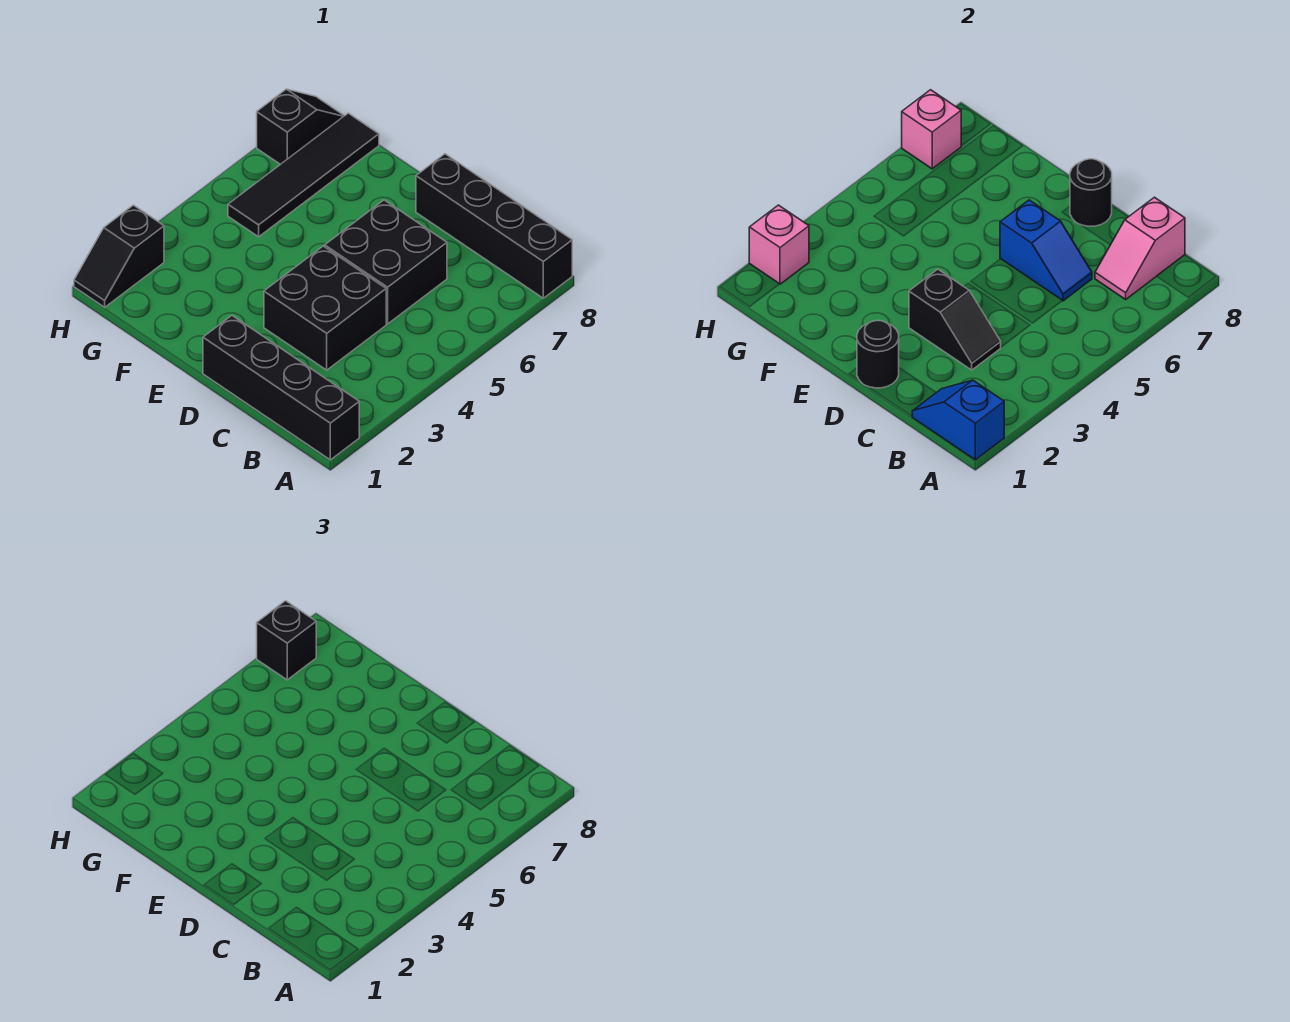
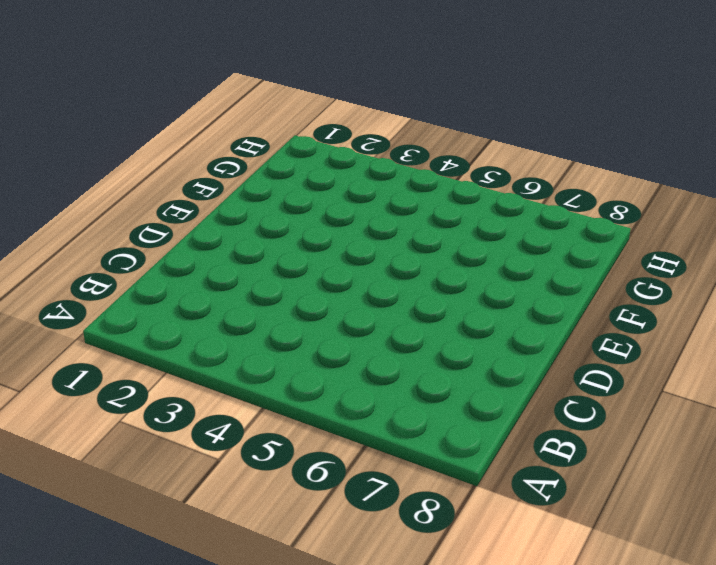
none -> black brick A1:D1 level 1
none -> black brick A8:D8 level 1
none -> black brick C3:D4 level 1

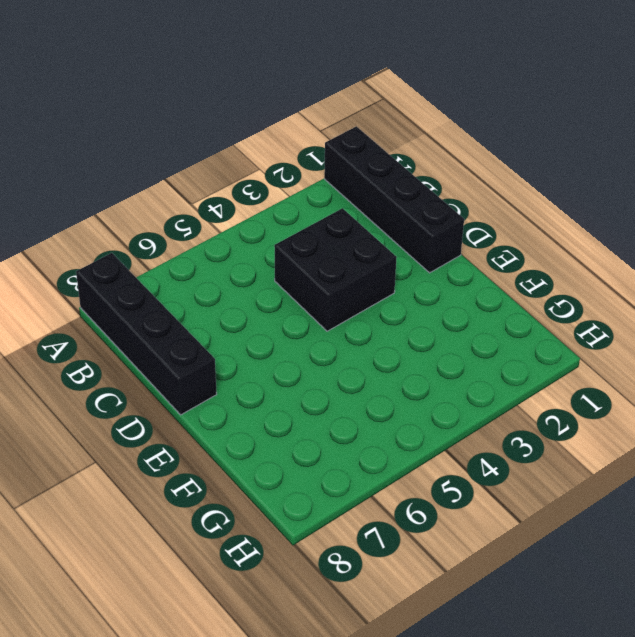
none -> black brick C5:D6 level 1
none -> black tile G5:G8 level 1
none -> black slope H1:H2 level 1 top 2

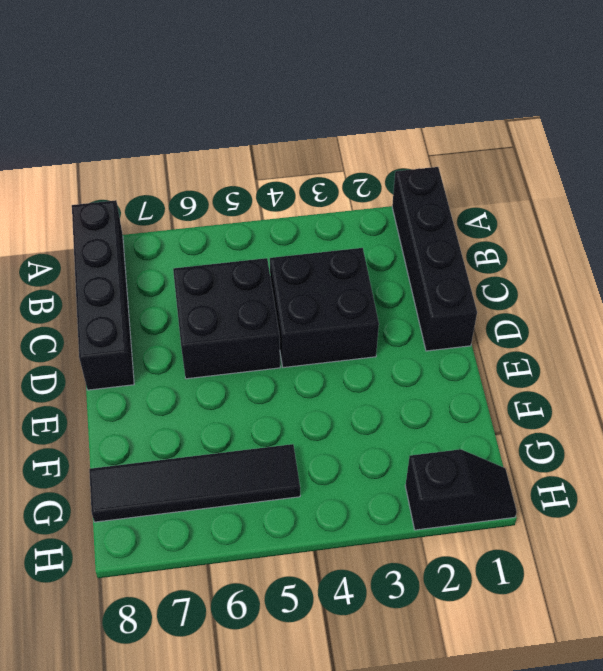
none -> black slope H7:H8 level 1 top 7
none -> blue slope A1:B1 level 2 top A
none -> pink slope B7:B8 level 2 top 8

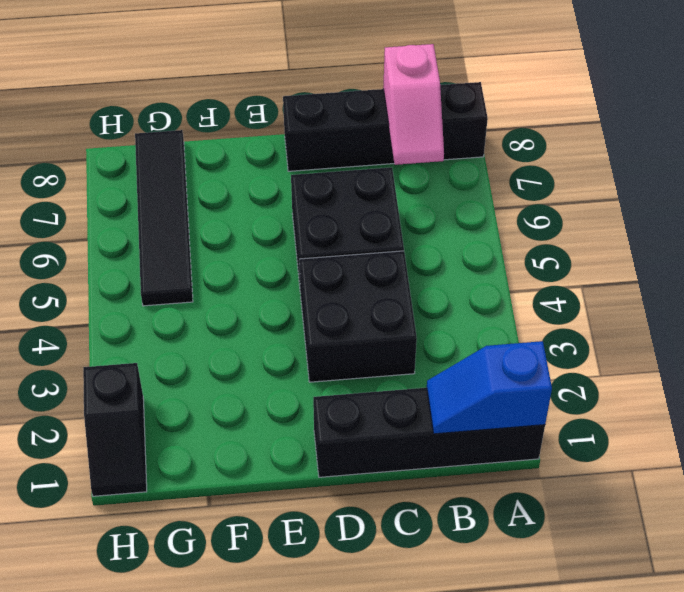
none -> black slope H7:H8 level 1 top 7
none -> black slope C3:D3 level 2 top D
none -> blue slope C6:D6 level 2 top D

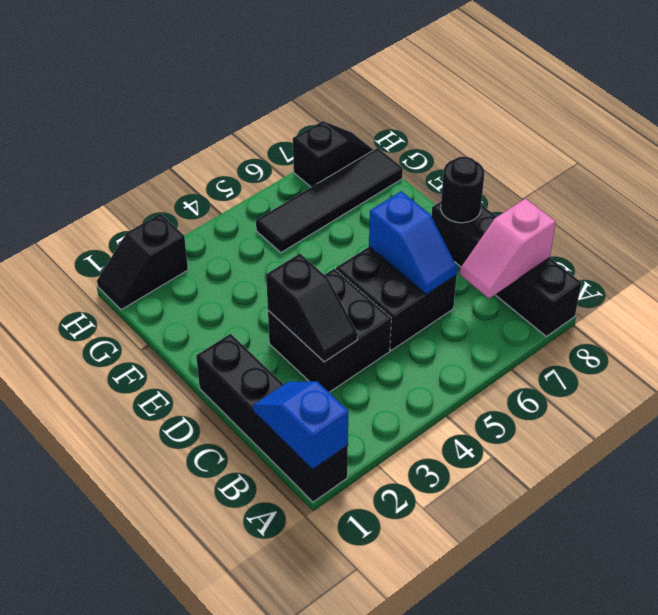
none -> black round brick D1 level 2
none -> pink brick H2 level 2
none -> pink brick H7 level 2

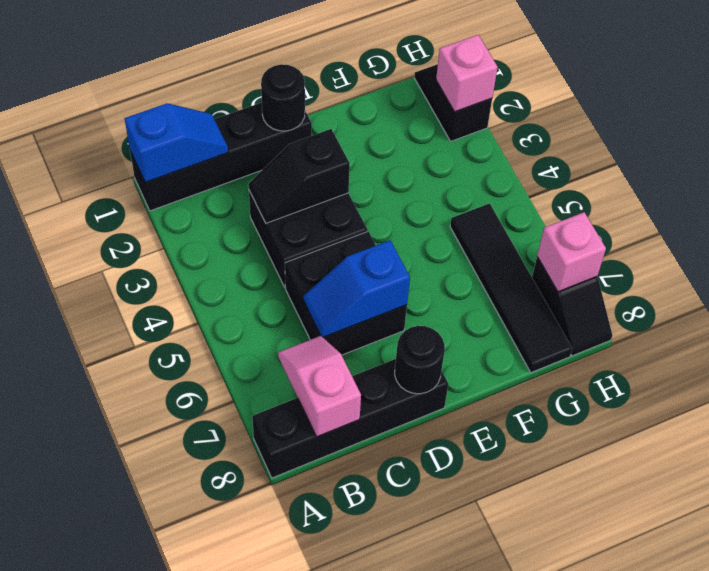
none -> black brick H7 level 3

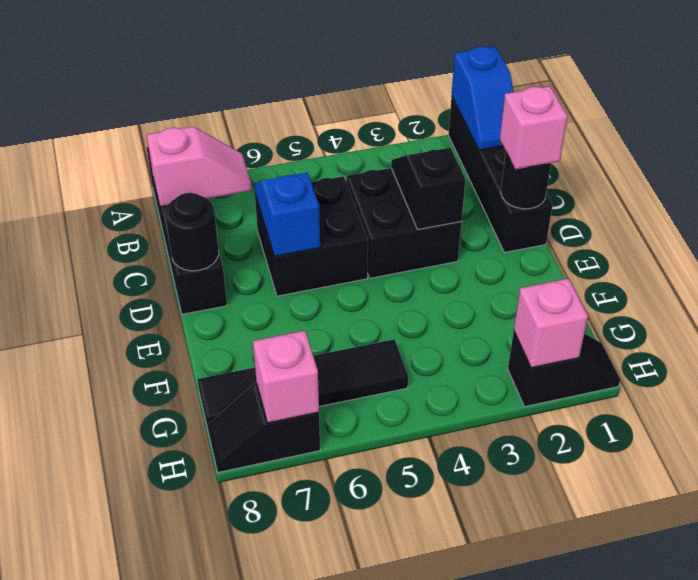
pink brick D1 level 3 -> none
none -> black brick H7 level 3

